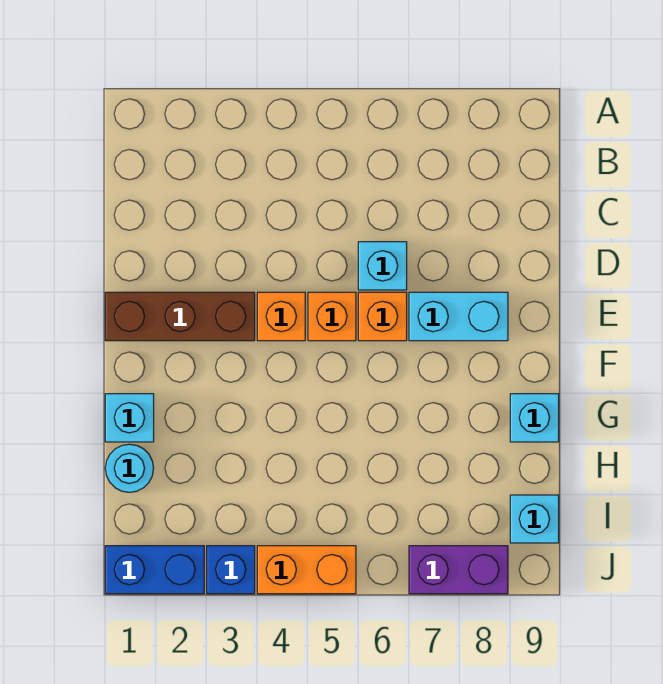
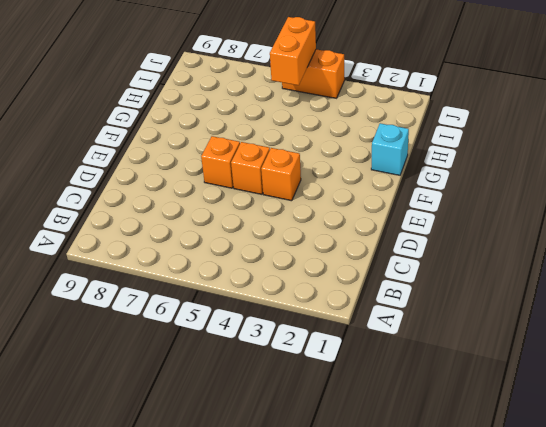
orange brick I5:J5 level 2 -> none
none -> cyan brick D6 level 1
none -> brown brick E1:E3 level 1
none -> cyan brick E7:E8 level 1

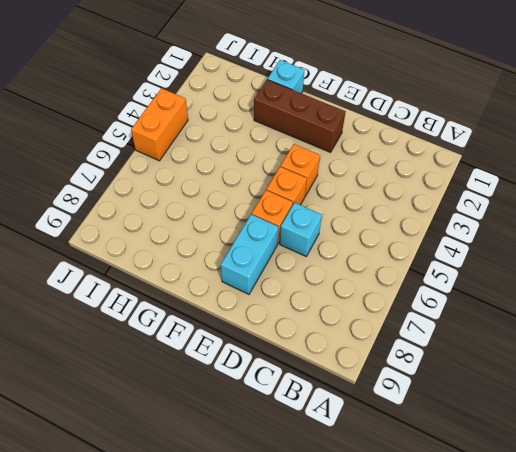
brown brick E2:G2 level 1 -> brown brick E1:E3 level 1
none -> cyan brick G9 level 1
none -> cyan round brick H1 level 1
none -> cyan brick I9 level 1

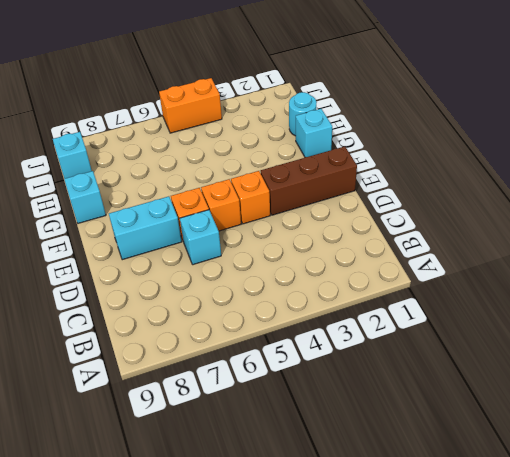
none -> blue brick J1:J2 level 1
none -> blue brick J3 level 1
none -> purple brick J7:J8 level 1

